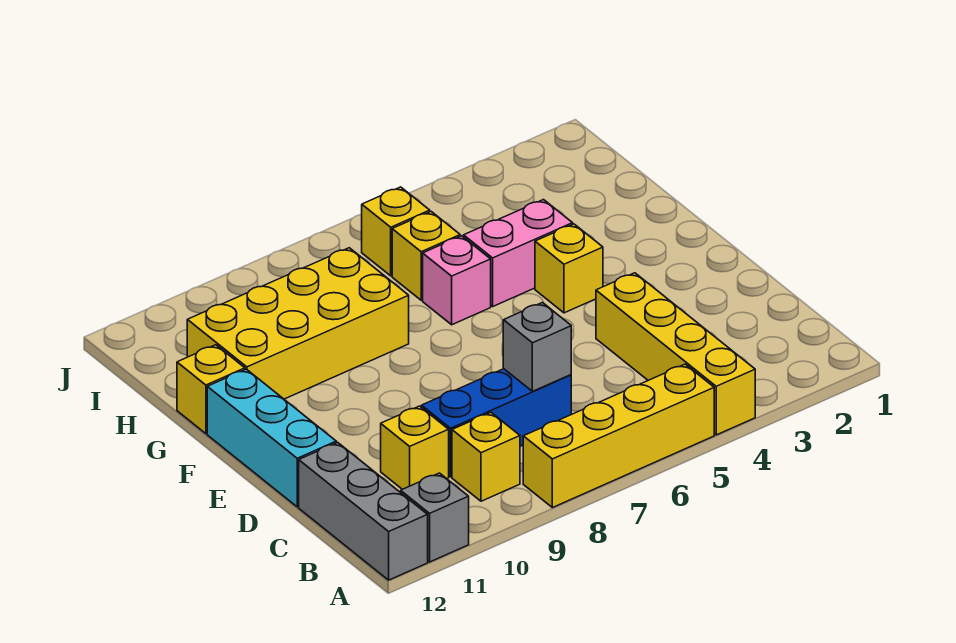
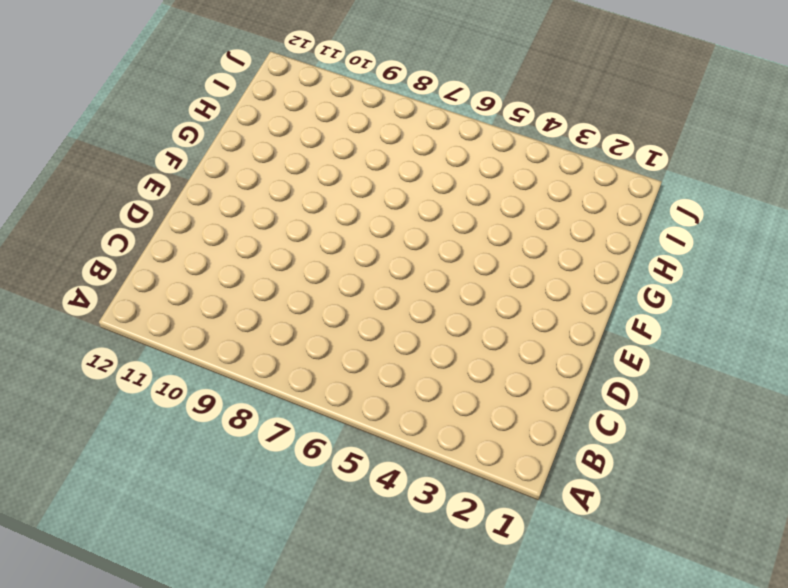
none -> yellow brick A4:D4 level 1
none -> yellow brick A5:A8 level 1
none -> grey brick A11 level 1

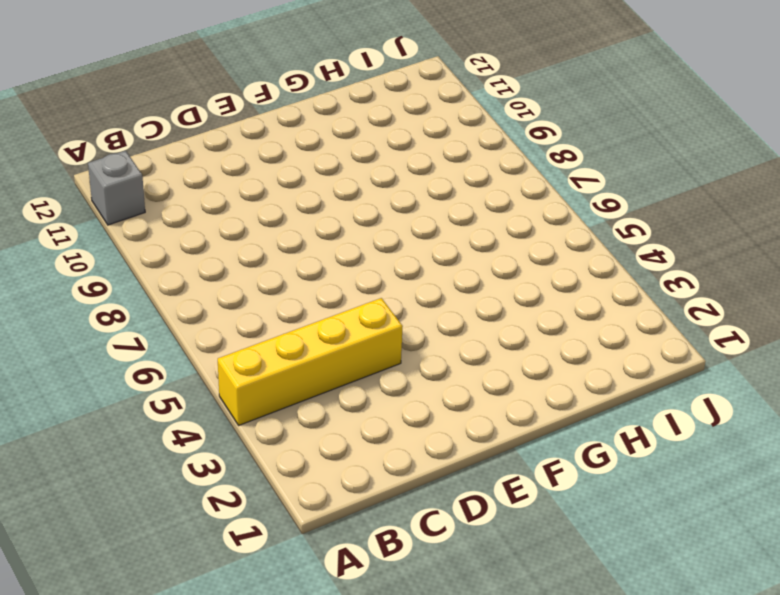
none -> yellow brick A5:A8 level 1
none -> grey brick A12:C12 level 1
none -> yellow brick B9 level 1

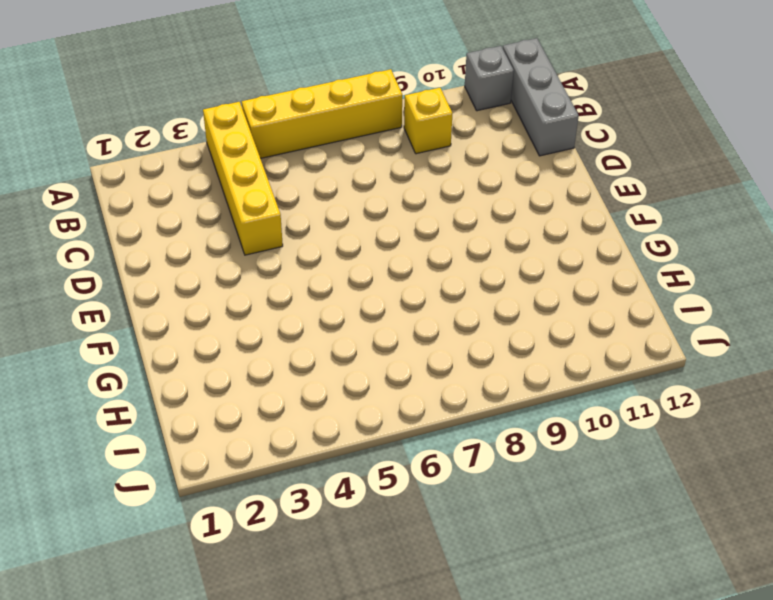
none -> blue brick C7:C9 level 1
none -> yellow brick C10 level 1
none -> cyan brick D12:F12 level 1

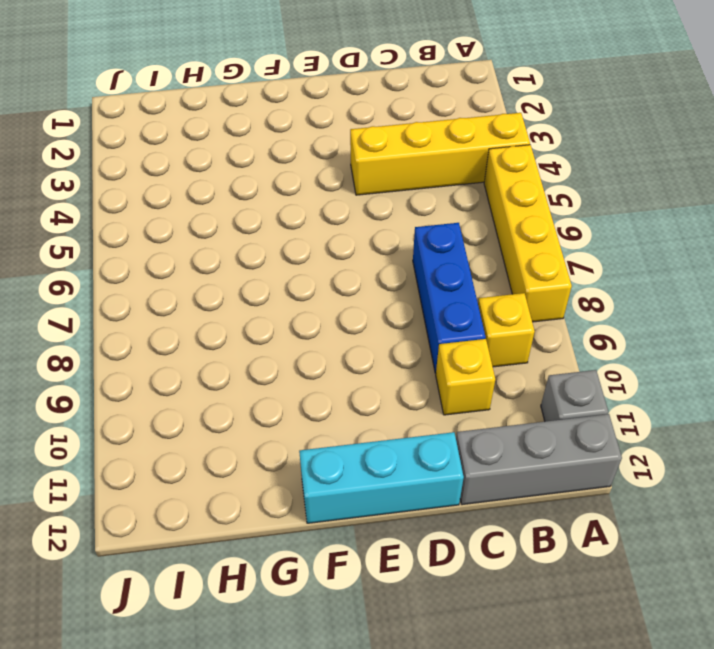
none -> yellow brick F4 level 1
none -> pink brick G4:G5 level 1
none -> pink brick G6 level 1

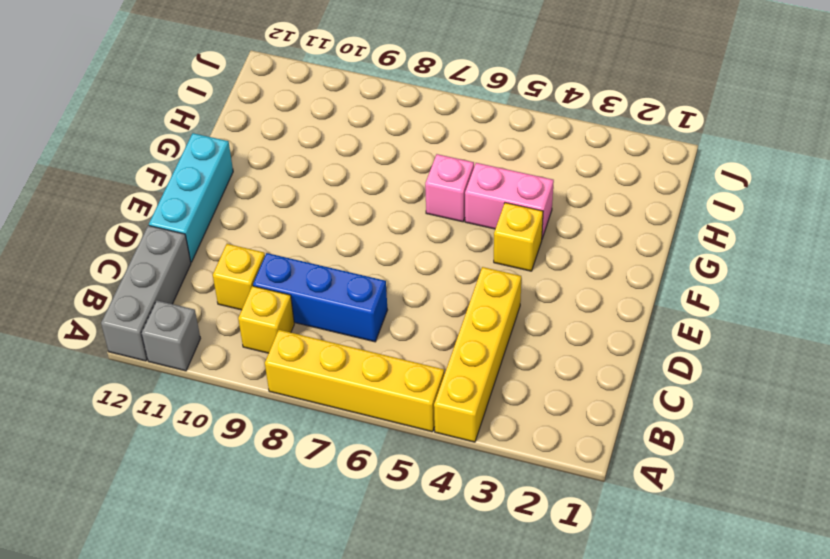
none -> yellow brick G8:H11 level 1
none -> yellow brick G12 level 1
none -> yellow brick H6 level 1

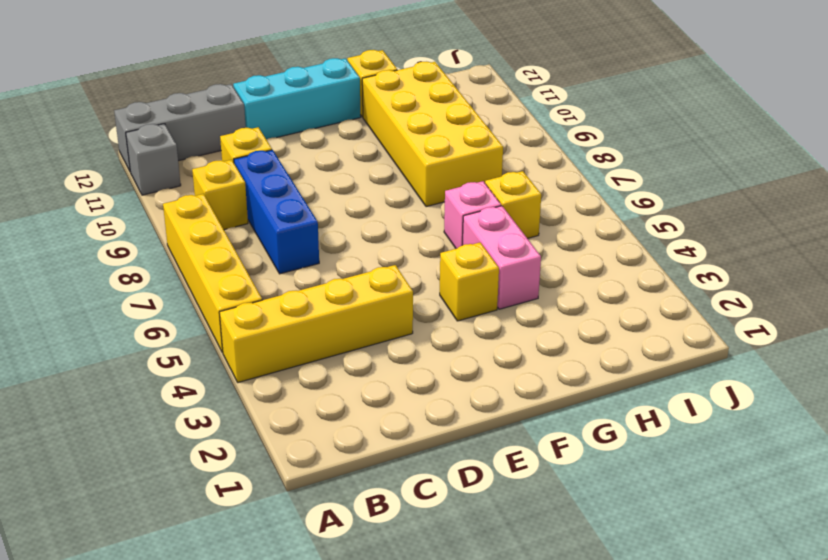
none -> yellow brick I6 level 1
none -> grey brick C7 level 2

